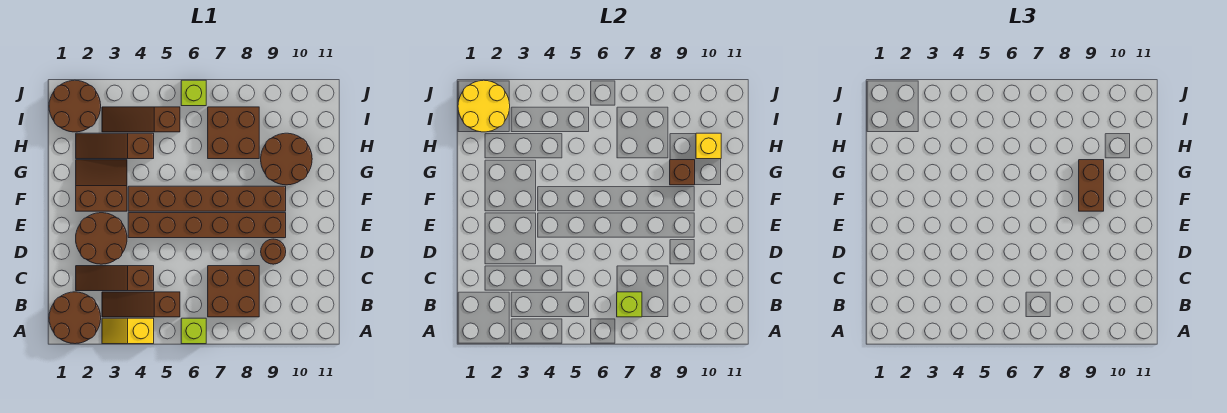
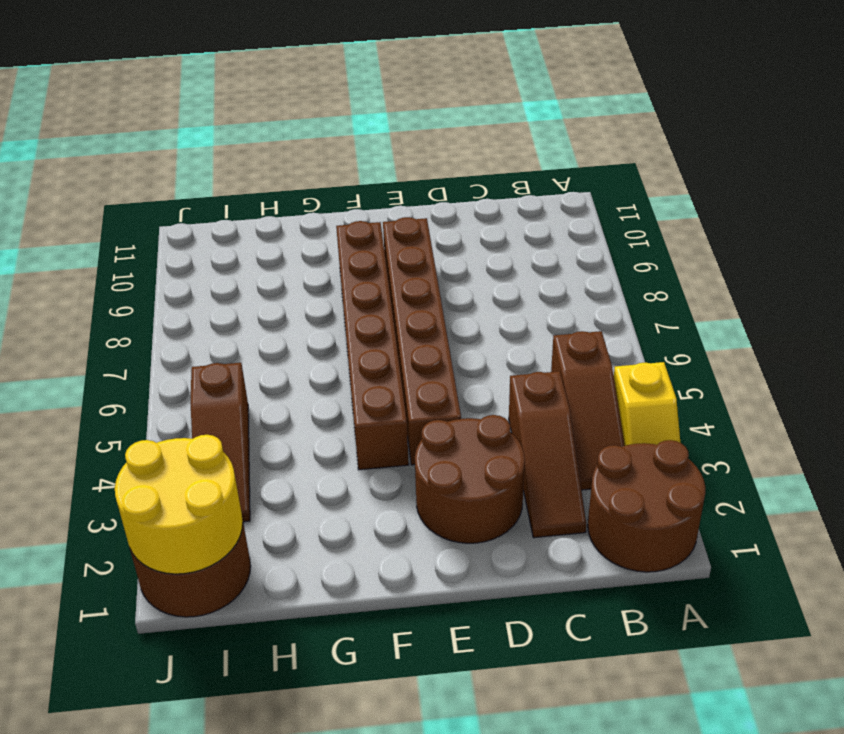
none -> lime brick A6 level 1
none -> brown brick B7:C8 level 1
none -> brown round brick D9 level 1

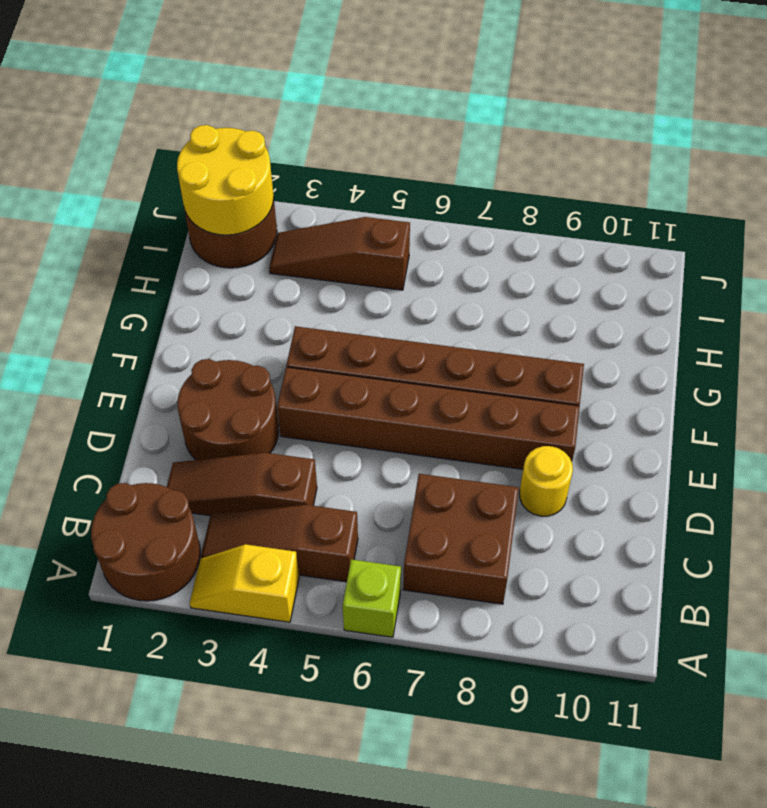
yellow round brick D9 level 1 -> brown round brick D9 level 1
none -> brown slope F2:G3 level 1 top F
none -> brown round brick G9:H10 level 1
none -> brown slope H2:H4 level 1 top 4

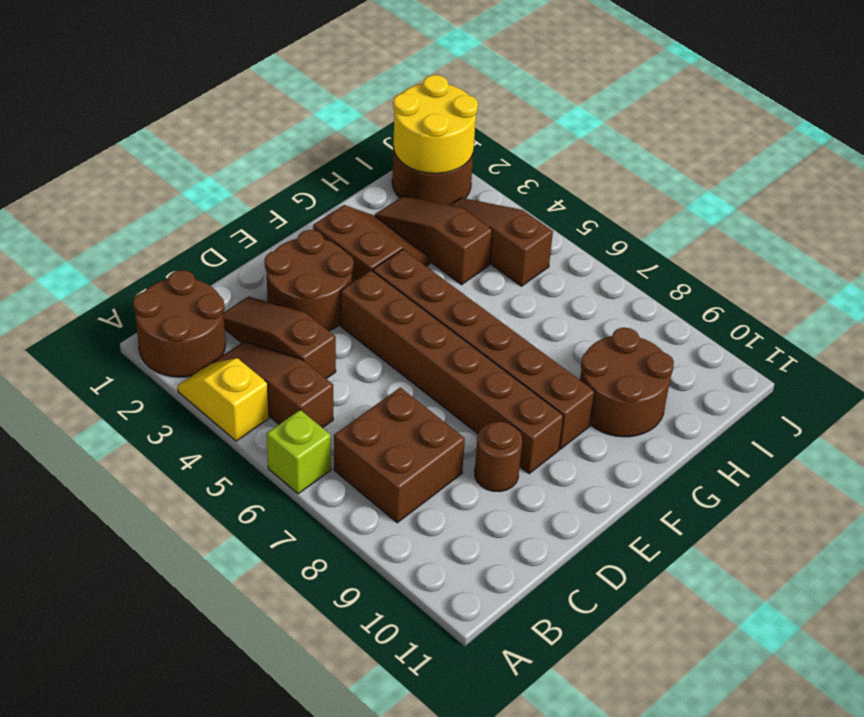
none -> brown brick H7:I8 level 1
none -> lime brick J6 level 1
none -> lime brick B7 level 2

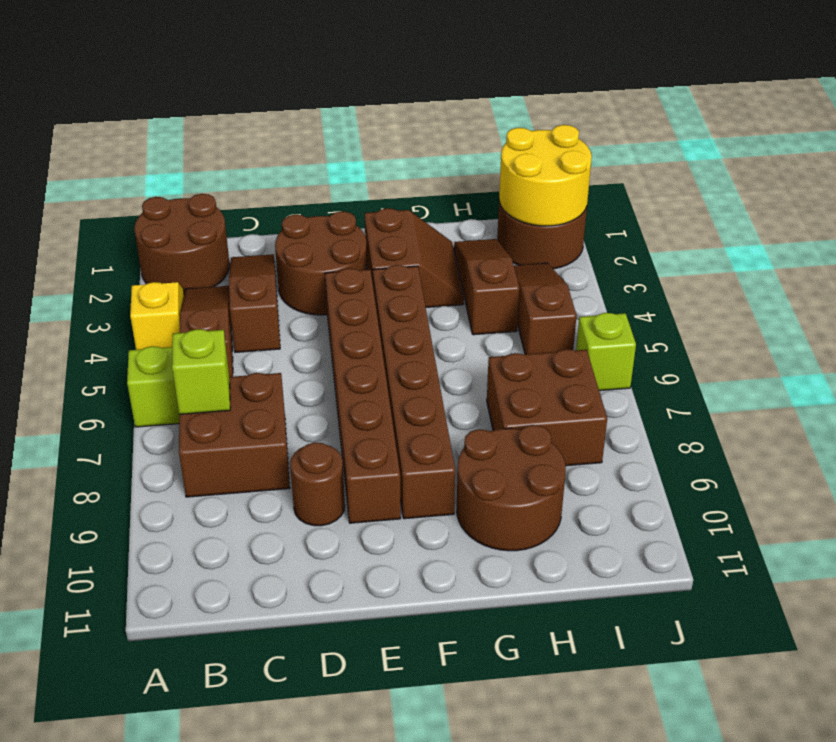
none -> brown brick G9 level 2
none -> yellow brick H10 level 2
none -> brown brick F9:G9 level 3

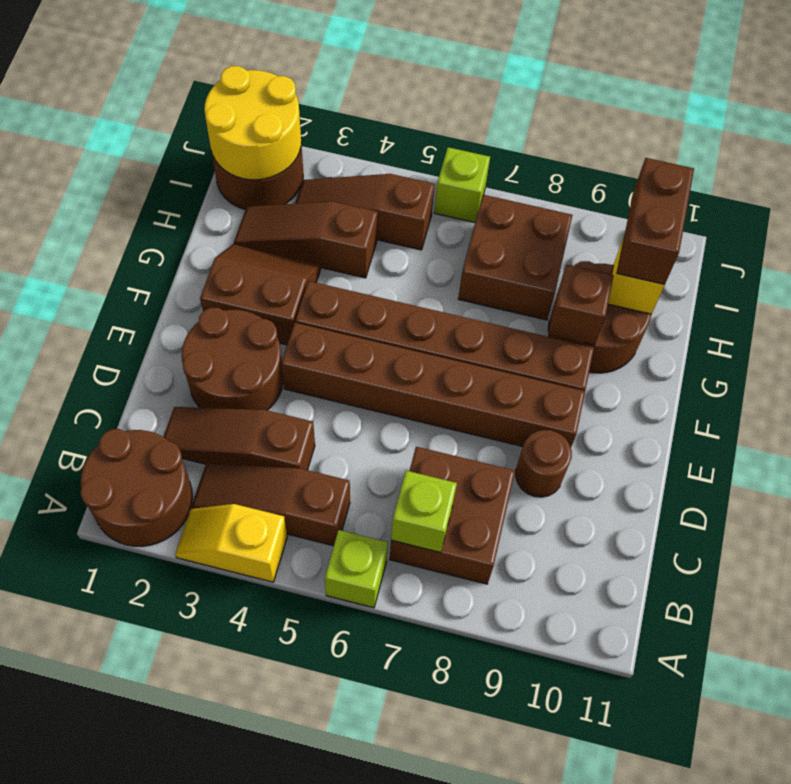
brown brick H10:I10 level 3 -> brown brick F9:G9 level 3

